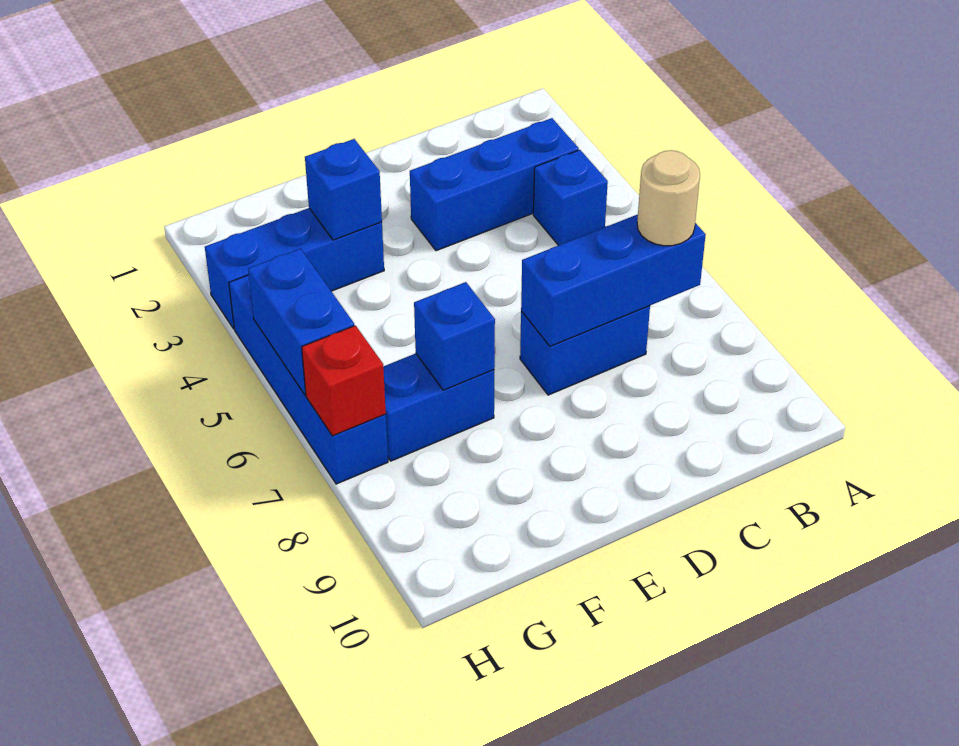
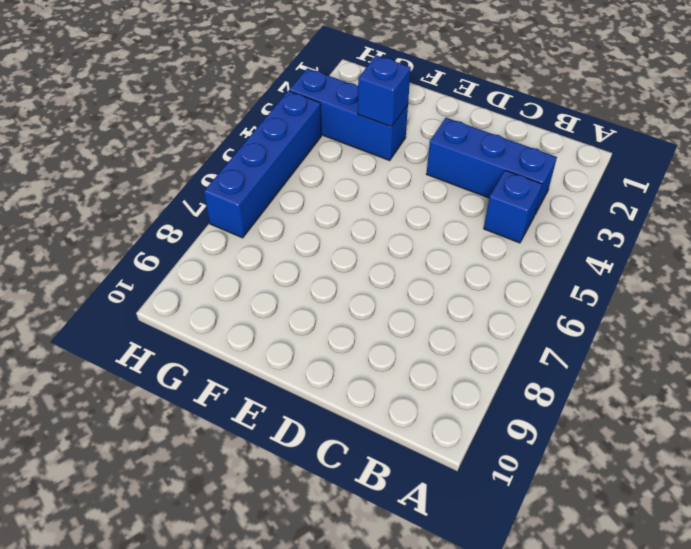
none -> blue brick C7:D7 level 1
none -> blue brick F7:G7 level 1
none -> blue brick B7:D7 level 2

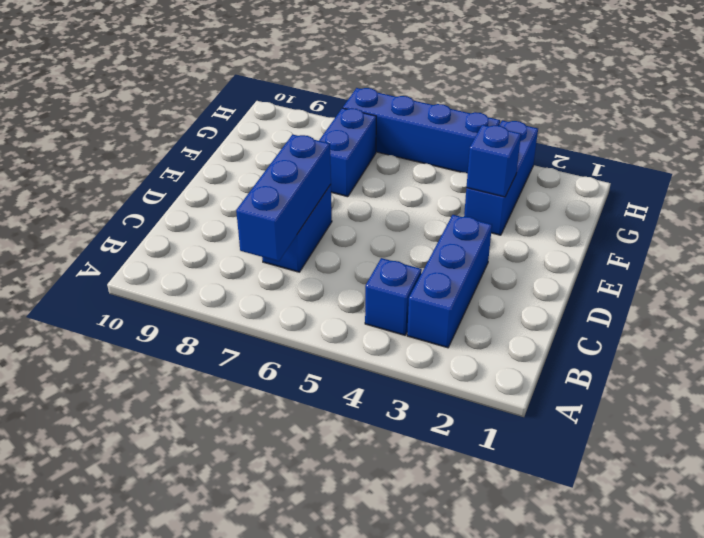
none -> blue brick F7 level 2
none -> blue brick H5:H6 level 2
none -> red brick H7 level 2

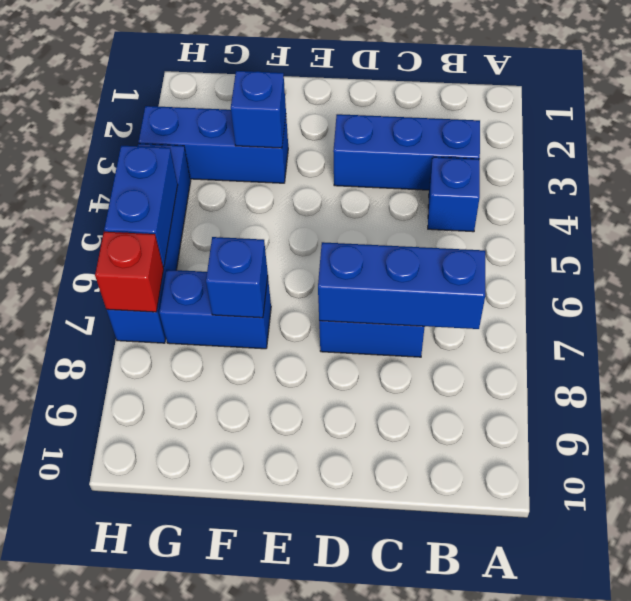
none -> tan round brick B7 level 3

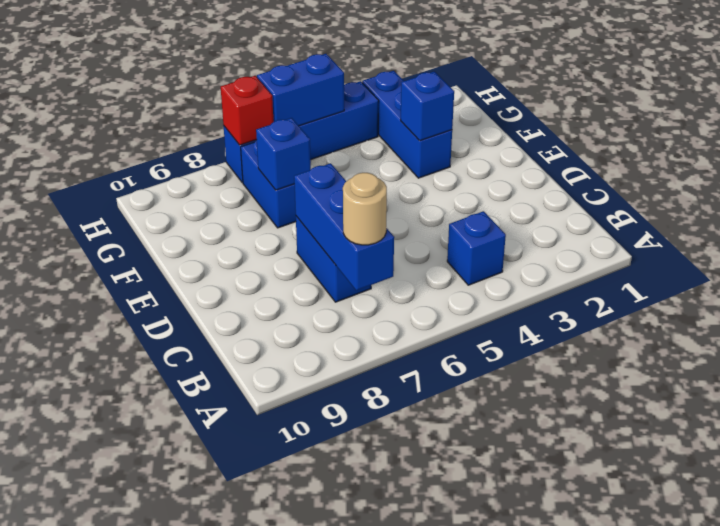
none -> blue brick B3:D3 level 1

